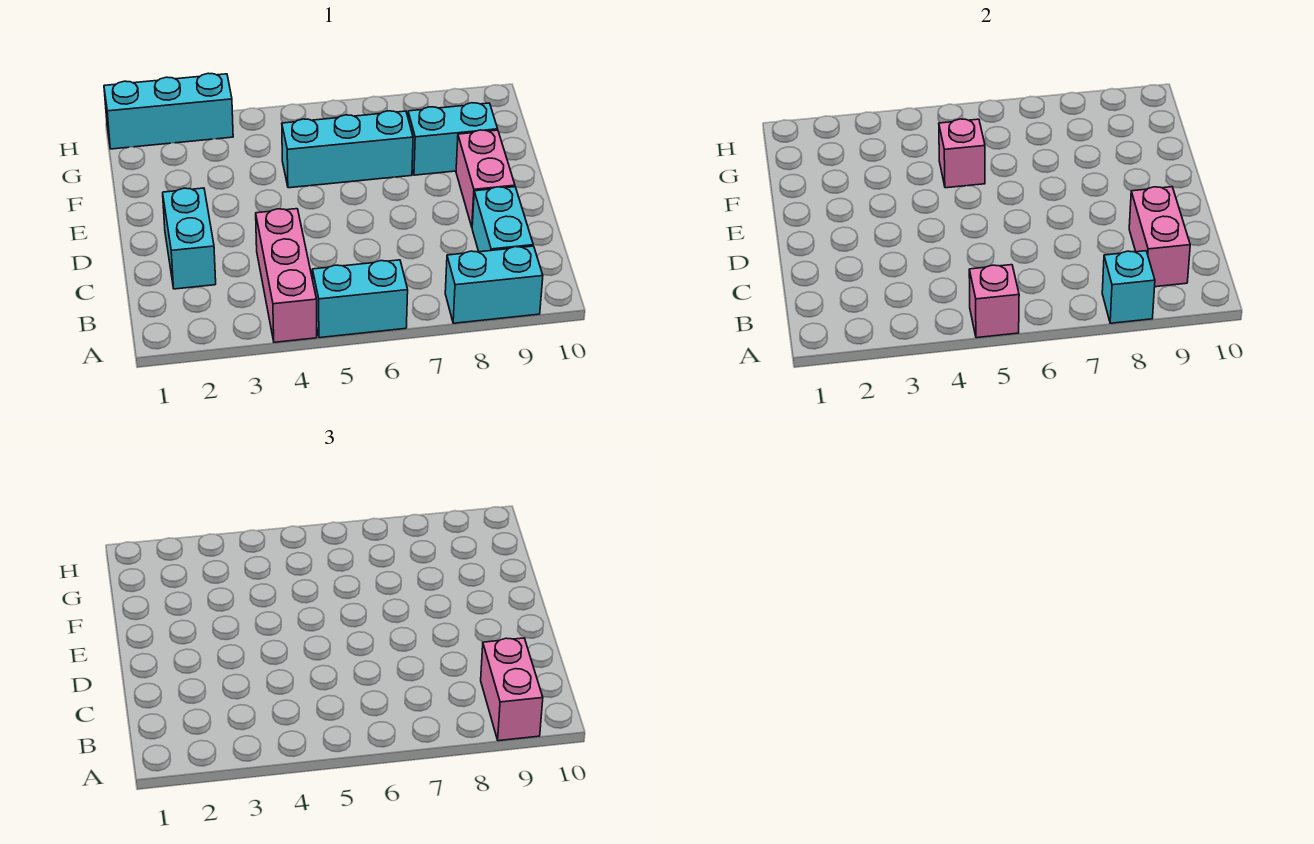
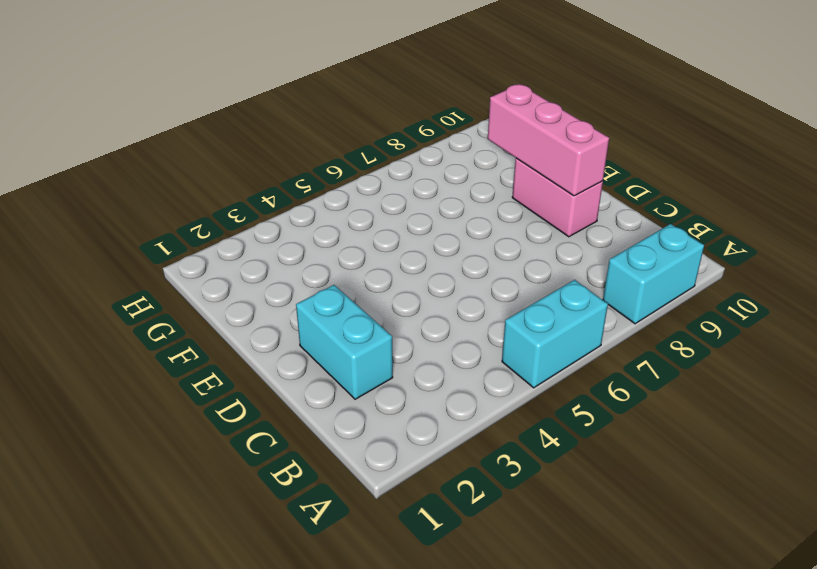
pink brick D9:F9 level 2 -> pink brick A4:C4 level 1
none -> cyan brick B9:C9 level 1
none -> cyan brick F5:F7 level 1
none -> cyan brick F8:F9 level 1

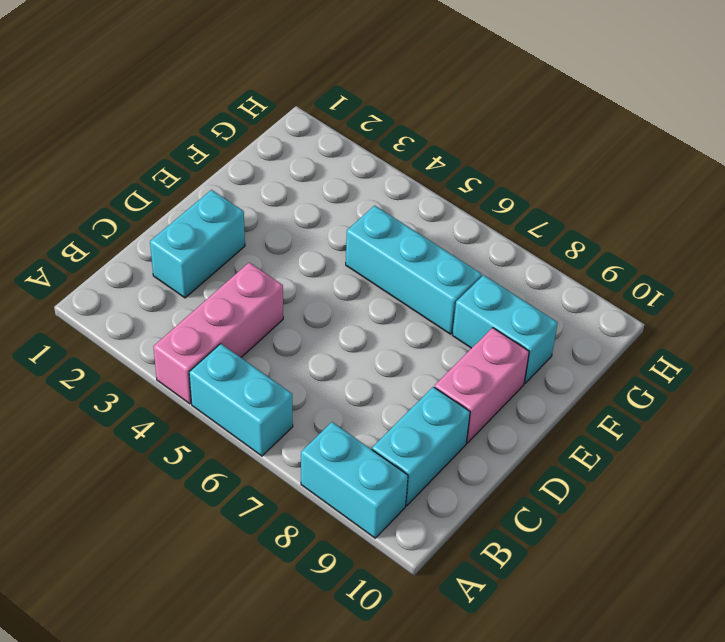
none -> cyan brick H1:H3 level 1
none -> pink brick A5 level 2
none -> cyan brick A8 level 2

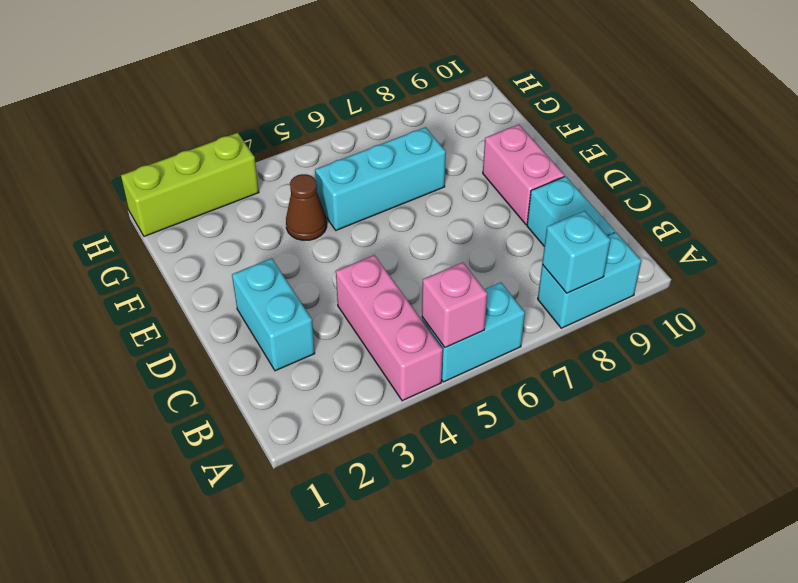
brown cone F4 level 1 -> none
lime brick H1:H3 level 1 -> cyan brick H1:H3 level 1
none -> cyan brick F8:F9 level 1
none -> pink brick B9:C9 level 2
none -> pink brick F5 level 2

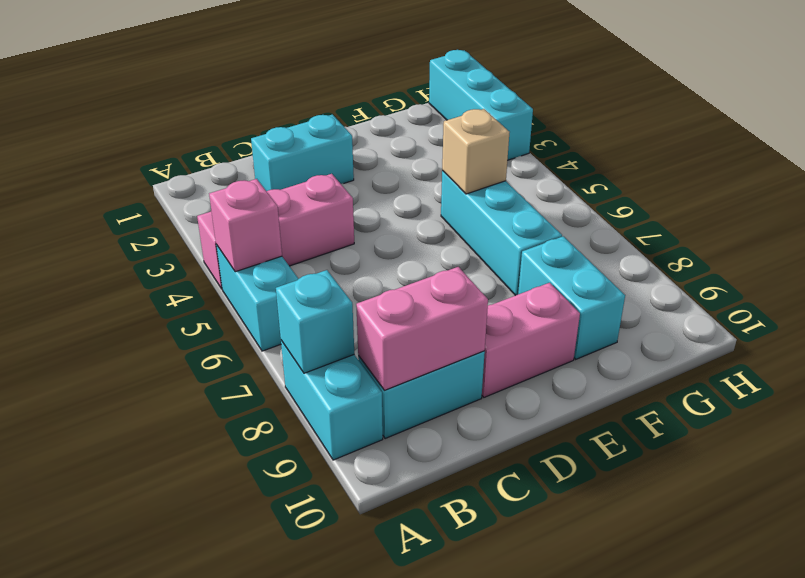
tan brick F5 level 2 -> pink brick F5 level 2
none -> pink brick A9:B9 level 3

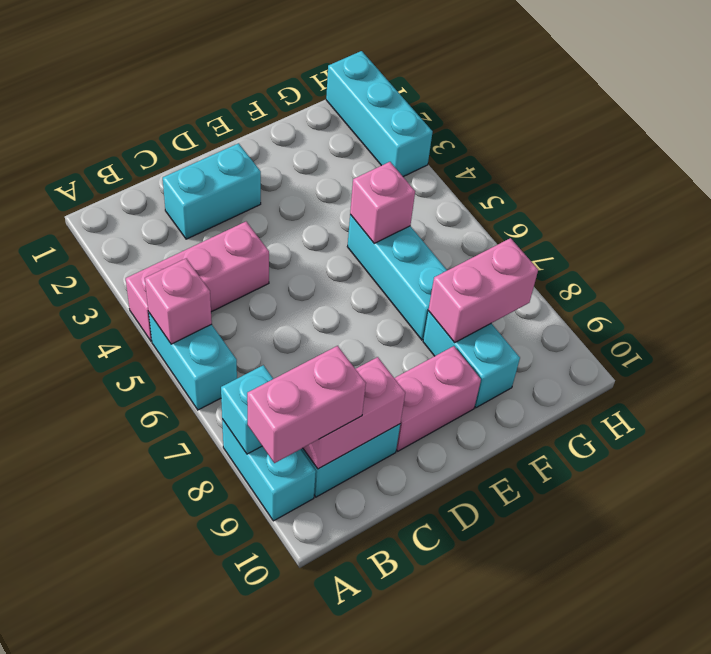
pink brick F8:G8 level 2 -> none

